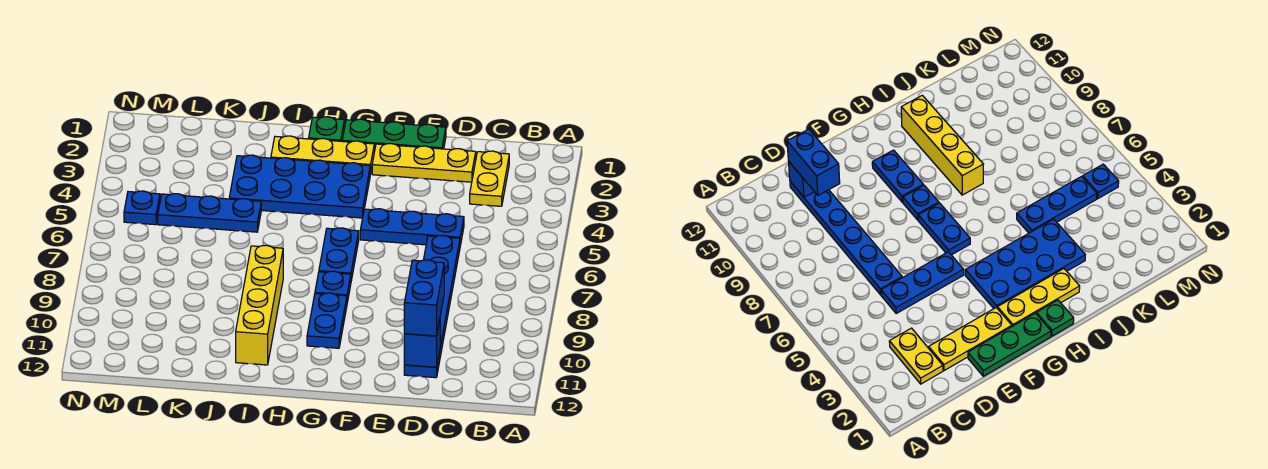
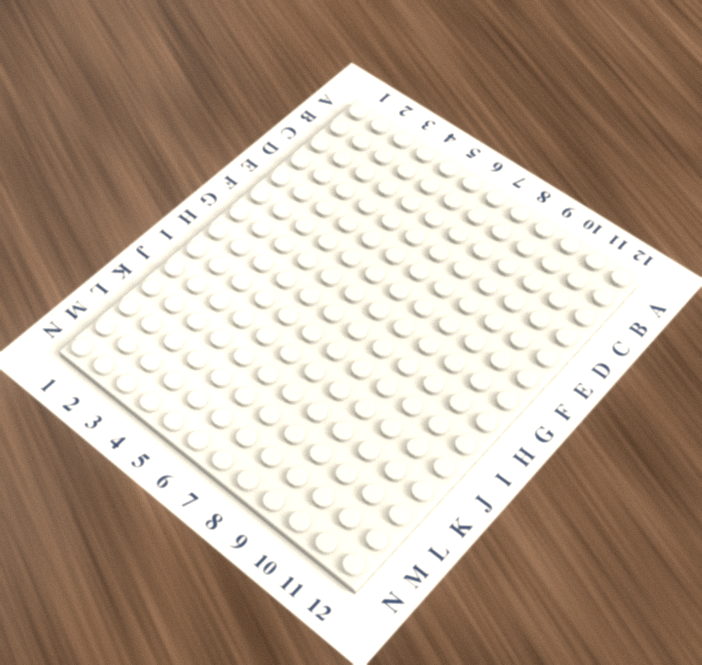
none -> yellow plate C2:C3 level 1
none -> yellow plate D2:F2 level 1
none -> blue plate D5:F5 level 1

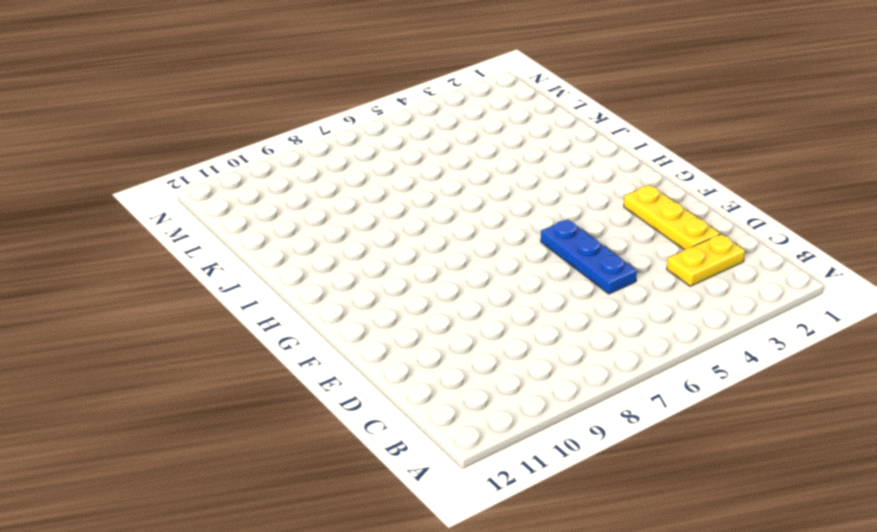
none -> blue plate D6:D11 level 1
none -> green plate E1:G1 level 1
none -> yellow plate G2:I2 level 1

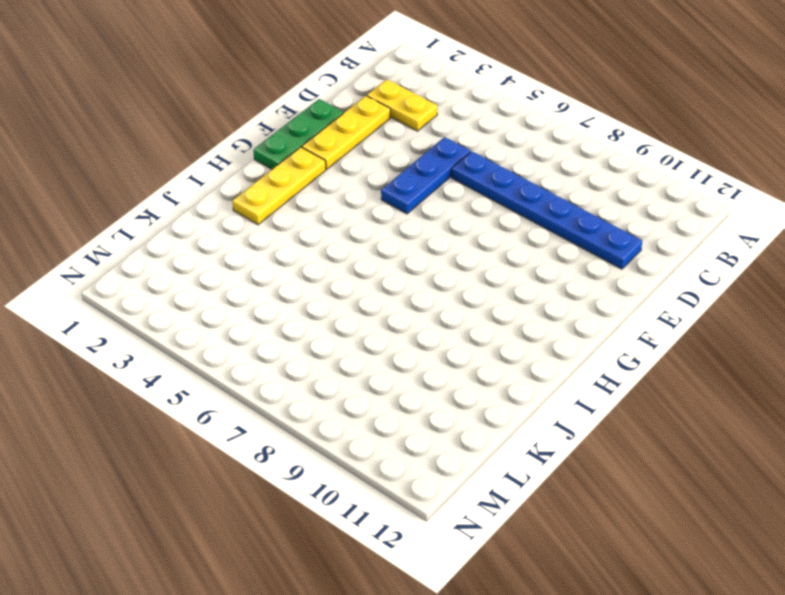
none -> blue plate G3:J4 level 1
none -> blue plate G6:G7 level 1
none -> blue plate G8 level 1

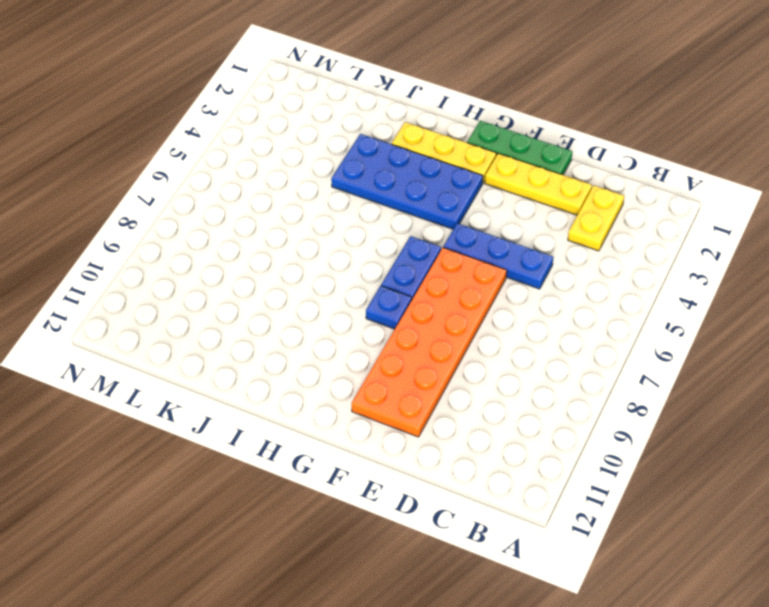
orange plate E6:F11 level 1 -> none
none -> blue plate D6:D11 level 1
none -> blue plate G9:G10 level 1
none -> green plate H1 level 1

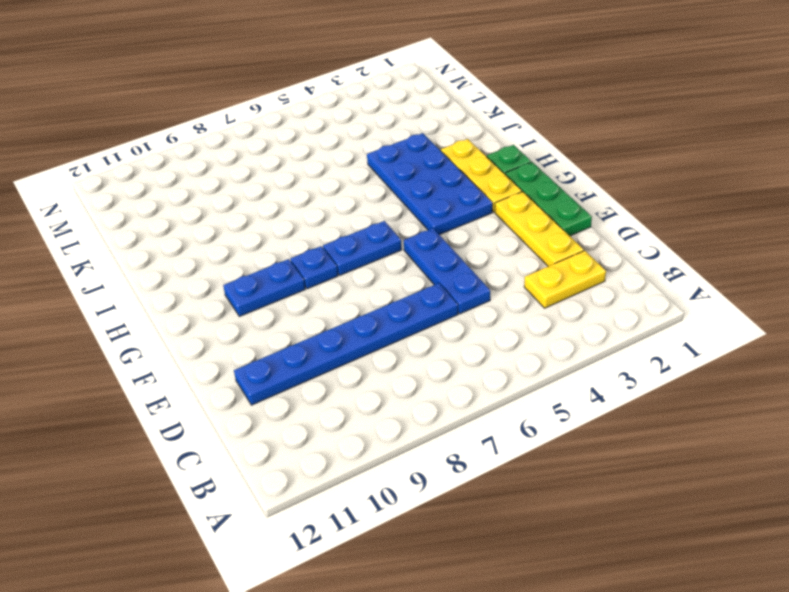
none -> yellow brick I8:I11 level 1
none -> blue plate J5:L5 level 1
none -> blue plate M5 level 1

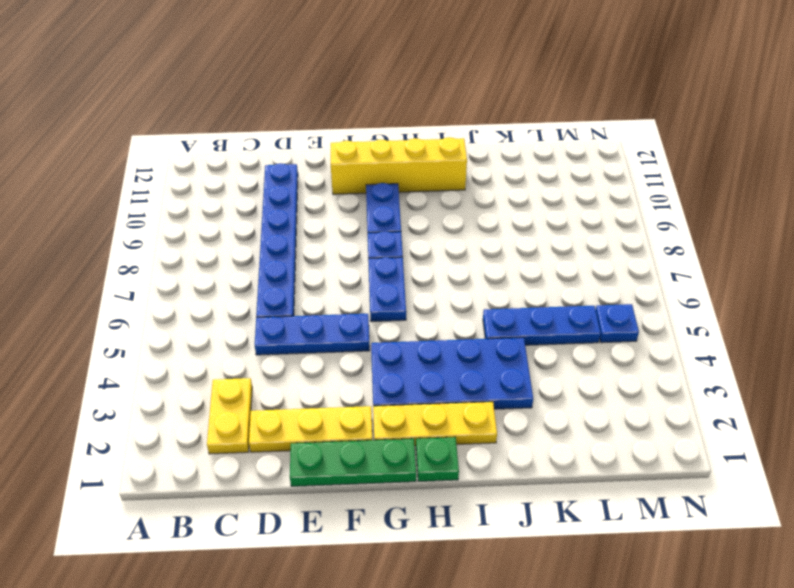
yellow brick F11:I11 level 1 -> yellow brick I8:I11 level 1
none -> blue brick D11 level 2
none -> blue brick D10:D11 level 3

